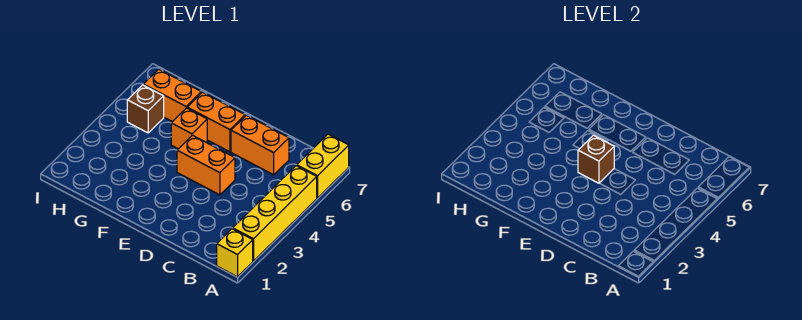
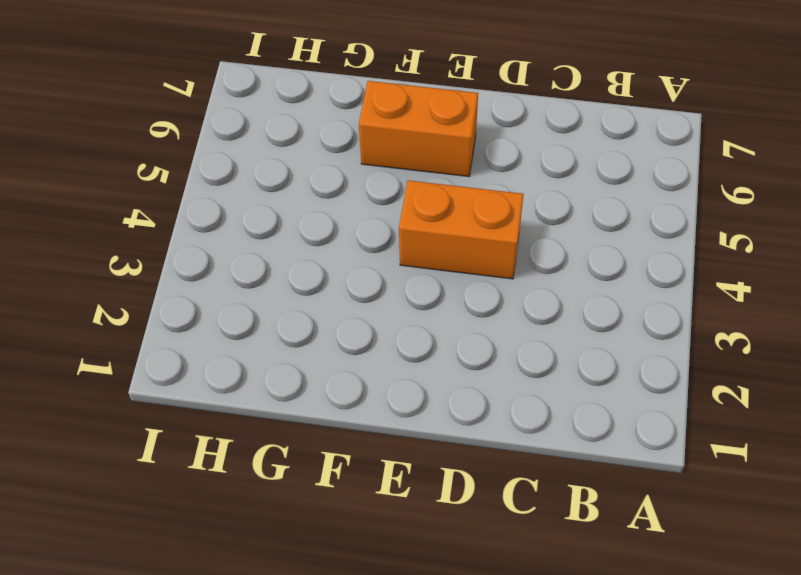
none -> yellow brick A1 level 1
none -> yellow brick A2:A5 level 1

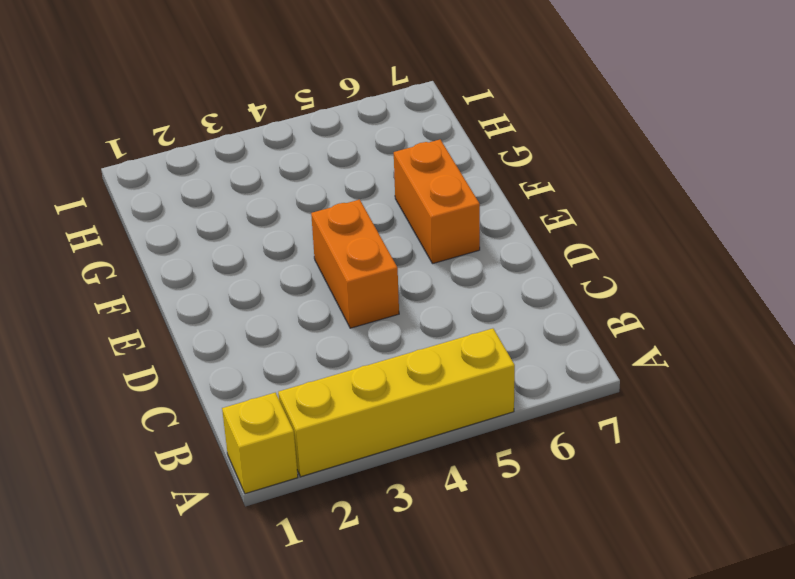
none -> yellow brick A6:A7 level 1
none -> orange brick C6:D6 level 1

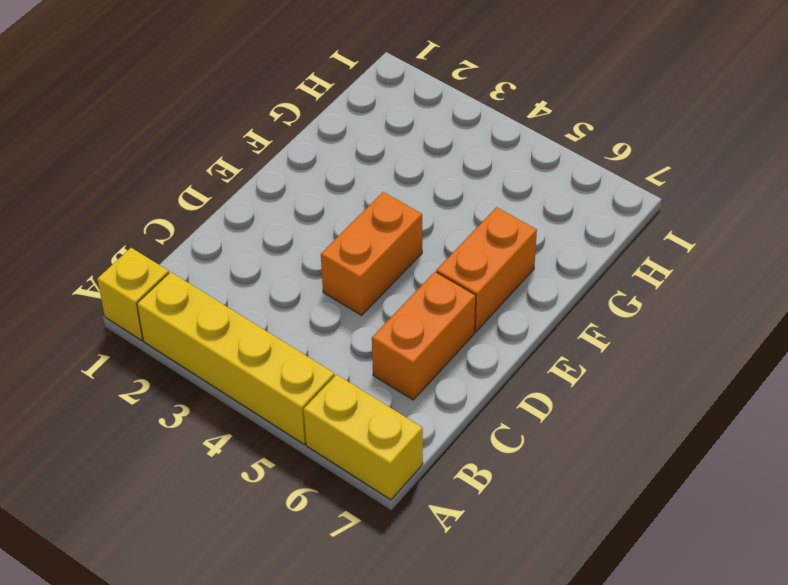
none -> orange brick F5 level 1
none -> orange brick G6:H6 level 1

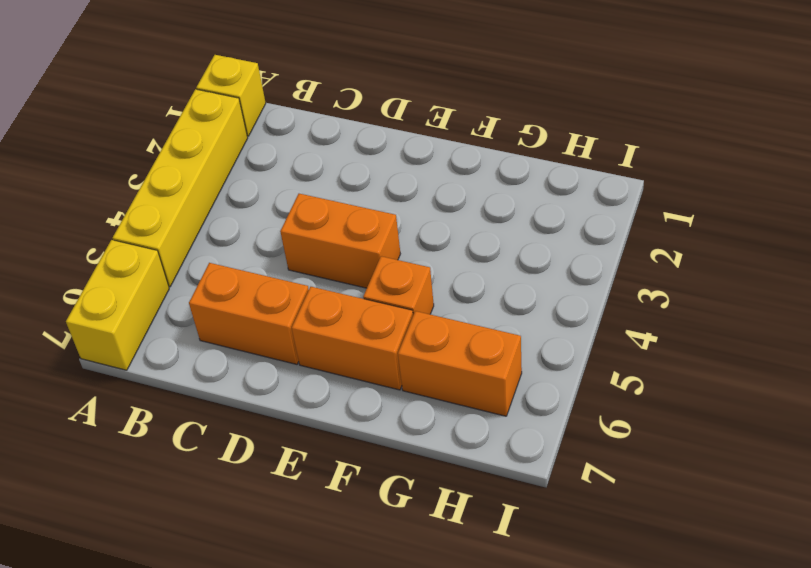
none -> brown brick H5 level 1
none -> brown brick E4 level 2

